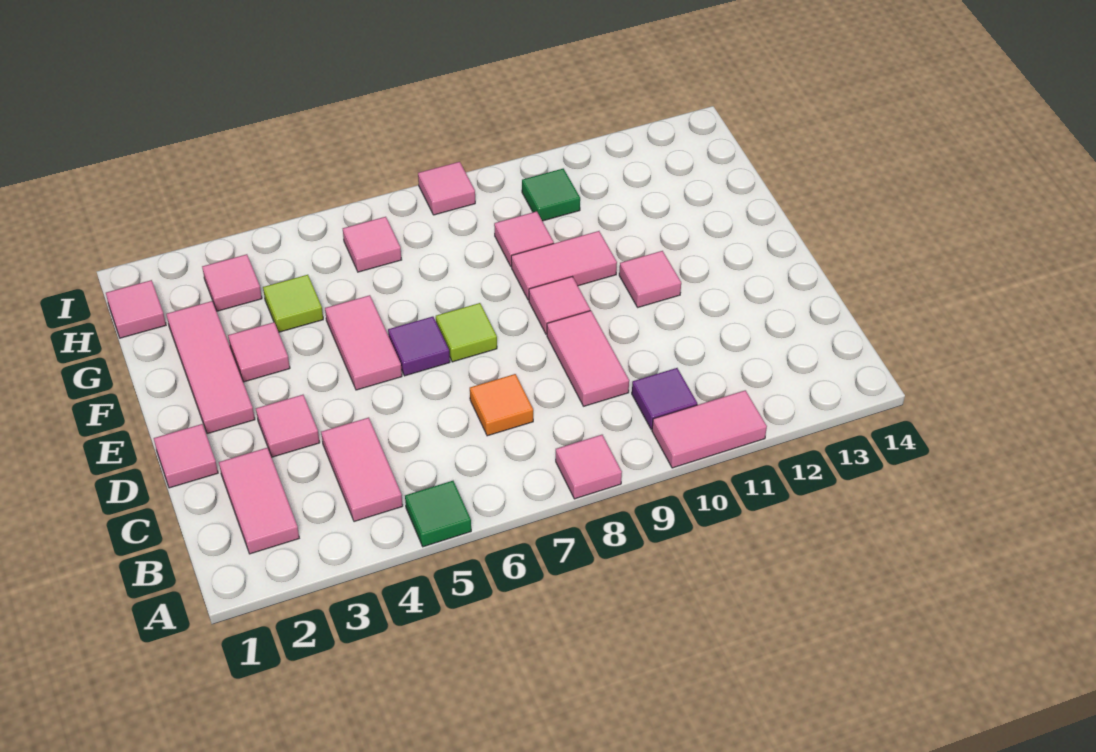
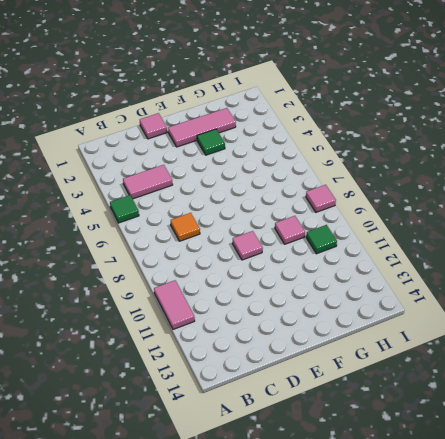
green tile F3 level 1 -> pink tile F3 level 1
none -> pink tile A8 level 1
none -> pink tile B2:C2 level 1
none -> purple tile B10 level 1

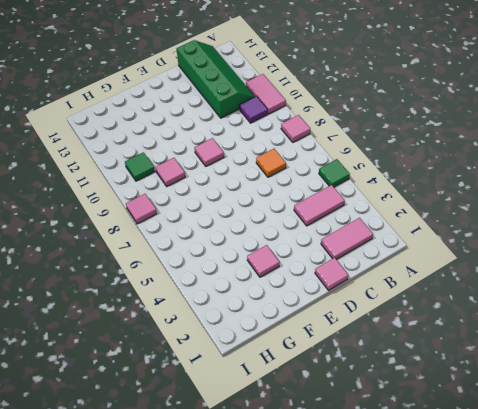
green slope B11:C14 level 1 top C -> none
none -> pink tile C9:D9 level 1
none -> pink tile D3 level 1
none -> pink tile E2:G2 level 1

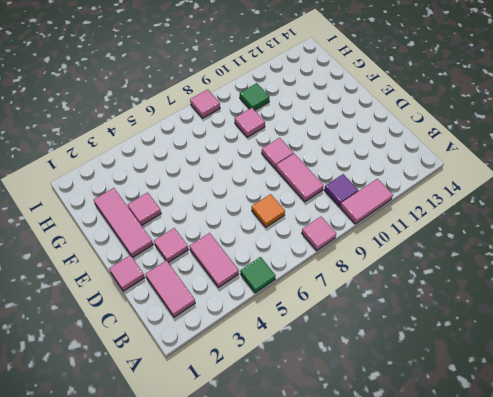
none -> pink tile E5:F5 level 1
none -> purple tile E6 level 1
none -> lime tile E7 level 1

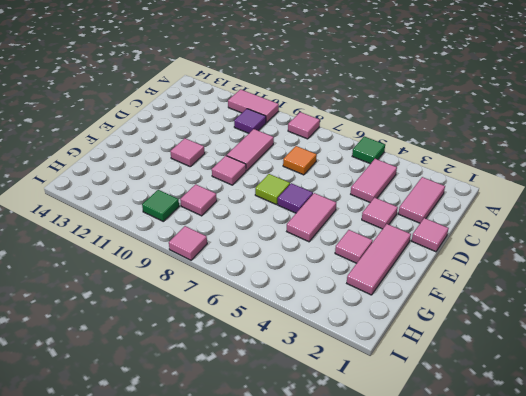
none -> pink tile F9:F10 level 1
none -> lime tile G4 level 1
none -> pink tile H1 level 1

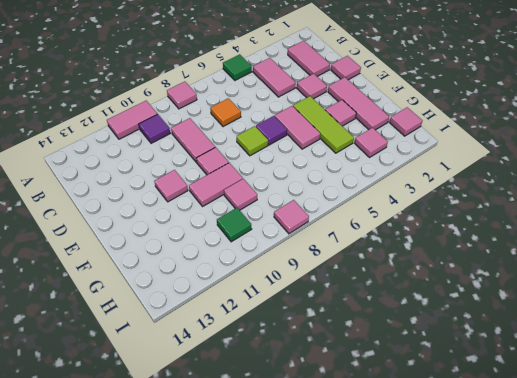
lime tile E4:G4 level 1 -> lime tile G4 level 1
none -> pink tile H6 level 1

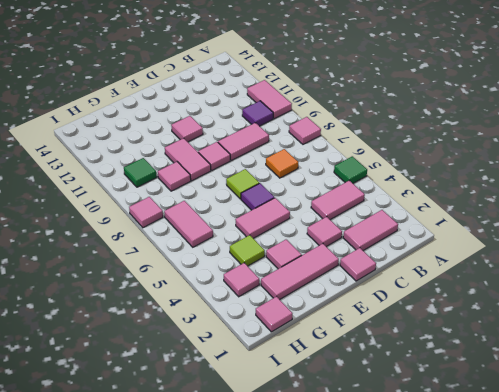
pink tile H6:H7 level 1 -> pink tile H6 level 1

